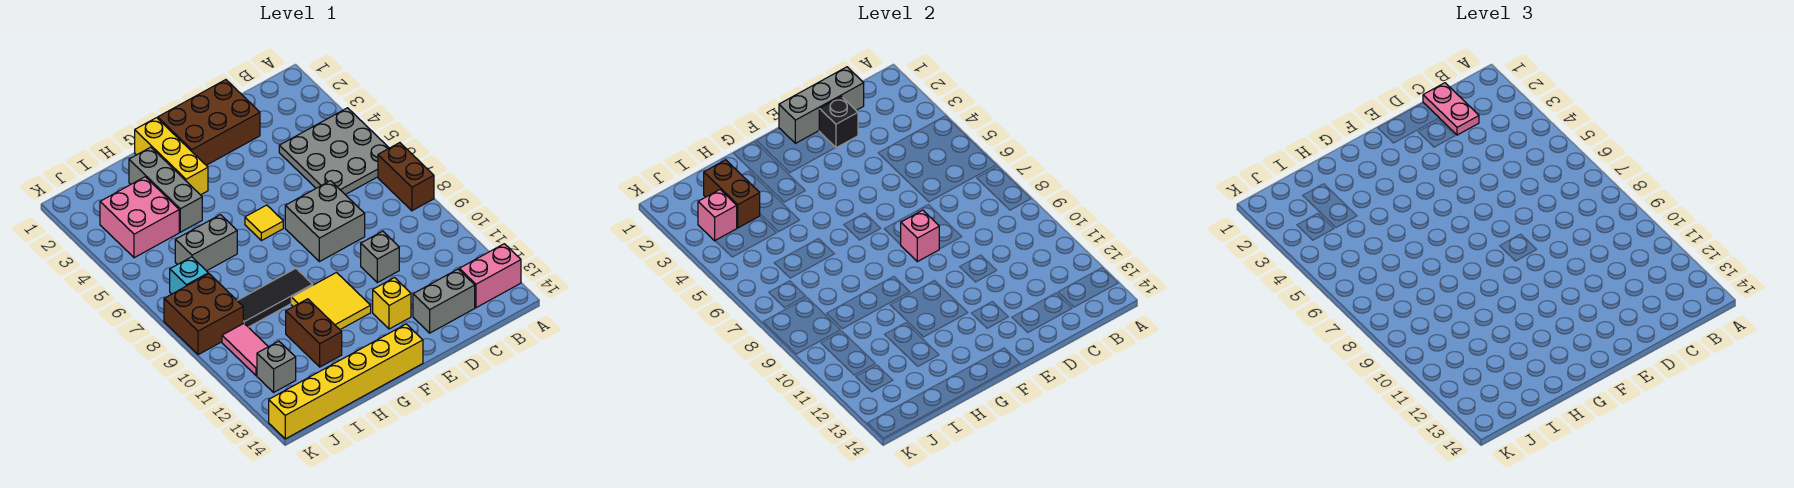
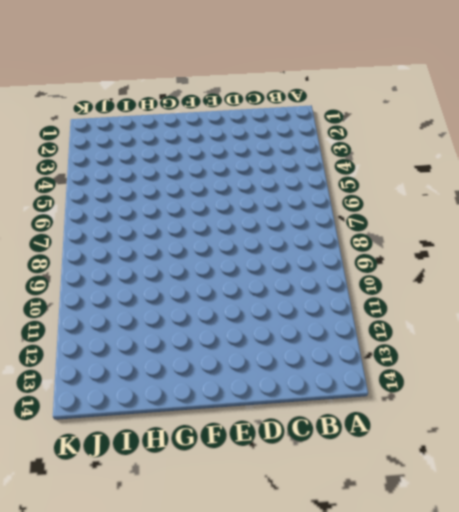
none -> grey plate A4:C6 level 1
none -> brown brick A7:A8 level 1
none -> pink brick A13:B13 level 1

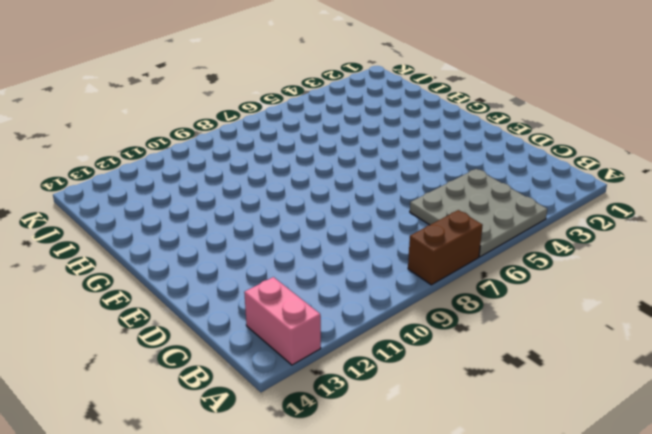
none -> grey brick C13:D13 level 1
none -> brown brick D1:F2 level 1
none -> grey brick D7:E8 level 1

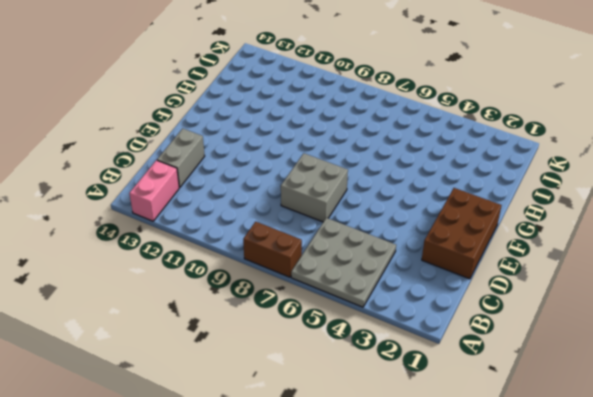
none -> grey brick D10 level 1
none -> yellow brick E12 level 1
none -> yellow tile F6 level 1

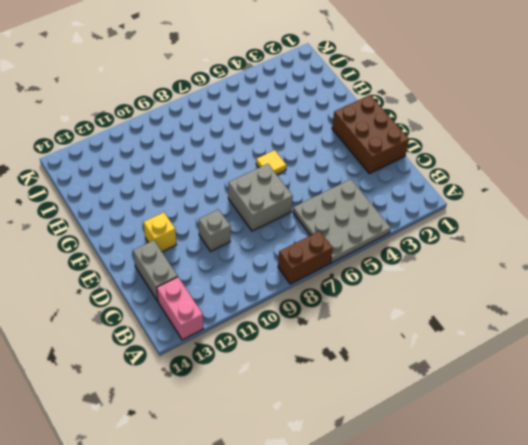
none -> yellow tile F10:G11 level 1
none -> yellow brick F14:K14 level 1
none -> yellow brick G1:G3 level 1

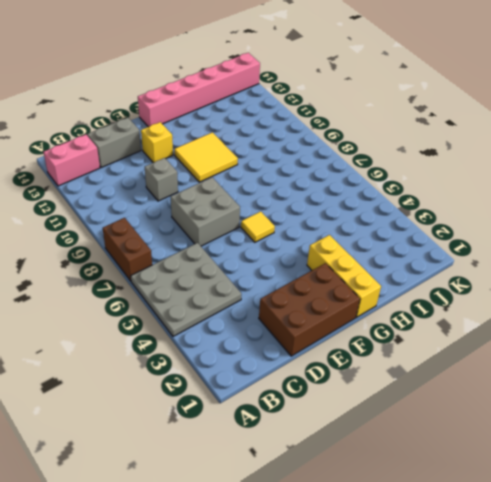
pink brick F14:K14 level 1 -> yellow brick F14:K14 level 1
none -> black tile G9:I9 level 1
none -> grey brick H2:H4 level 1
none -> grey brick H6:I6 level 1

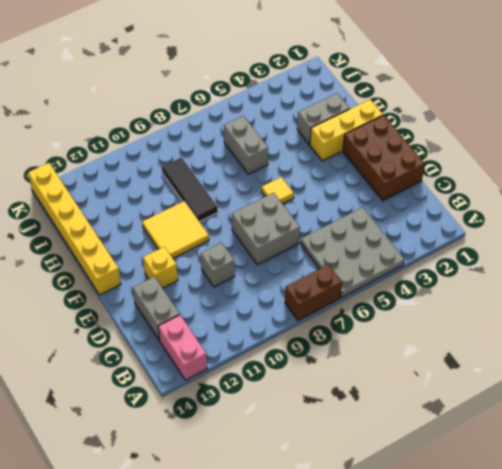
grey brick H2:H3 level 1 -> grey brick H2:H4 level 1
none -> brown brick H11:H12 level 1
none -> pink brick I3:J4 level 1
none -> cyan brick J7 level 1

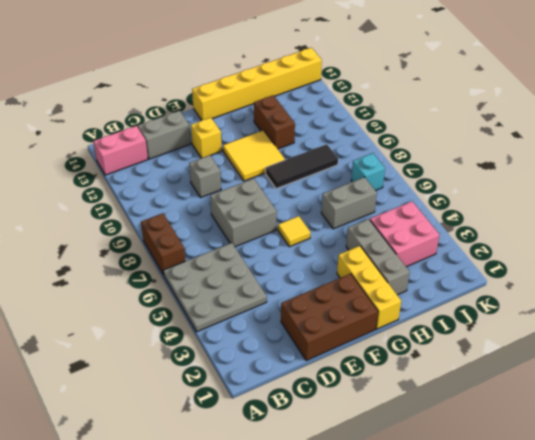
none -> brown brick J8:K9 level 1
none -> pink tile J10:J11 level 1
none -> grey brick J12 level 1

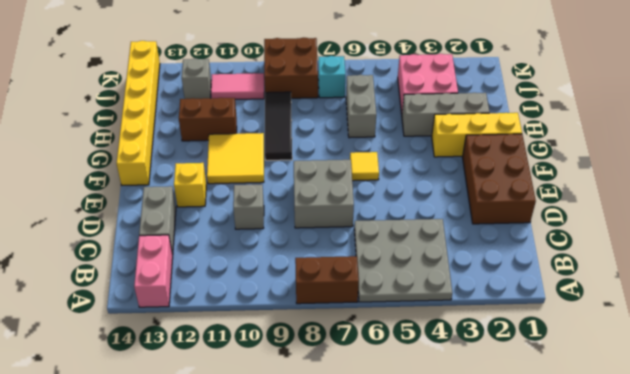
none -> grey brick C1:E1 level 2
none -> black brick D2 level 2
none -> pink brick E8 level 2

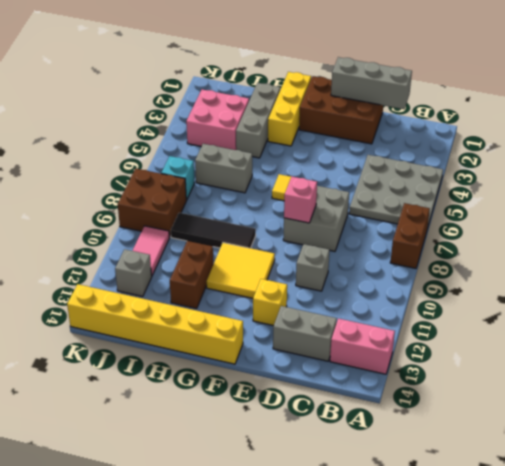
none -> black brick D2 level 2
none -> brown brick I2:I3 level 2
none -> pink brick J3 level 2

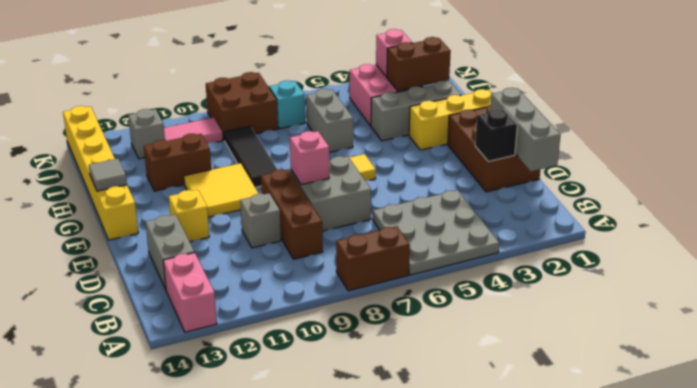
brown brick C9:E9 level 1 -> none
grey tile G14 level 2 -> none
none -> pink plate C1:C2 level 3

